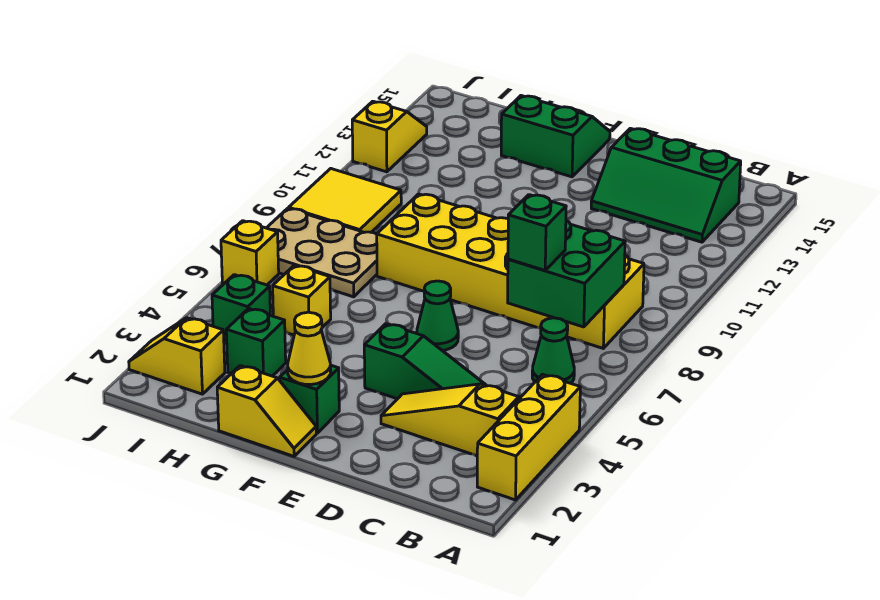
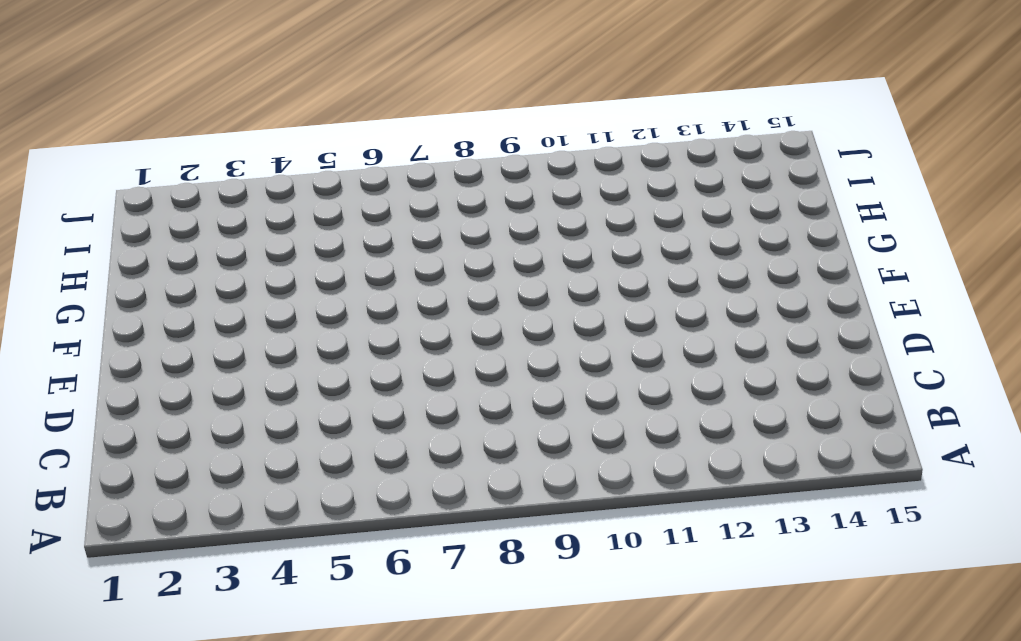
none -> yellow brick A2:A4 level 1
none -> yellow slope B3:D3 level 1 top B
none -> green cone B6 level 1

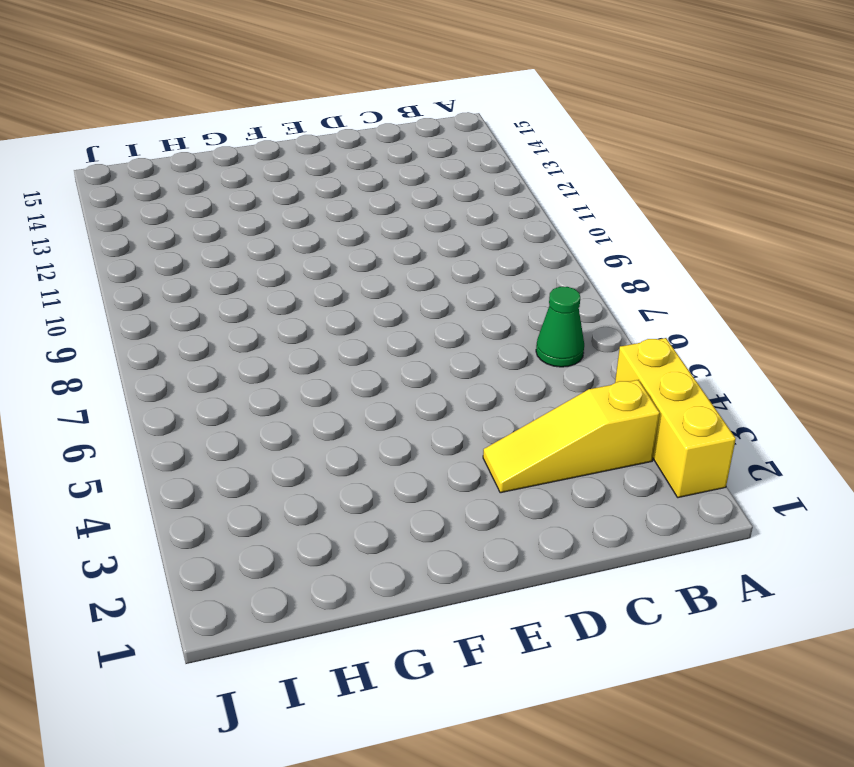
none -> yellow brick B8:G9 level 1
none -> green slope B13:D14 level 1 top 14
none -> green slope C4:E4 level 1 top E

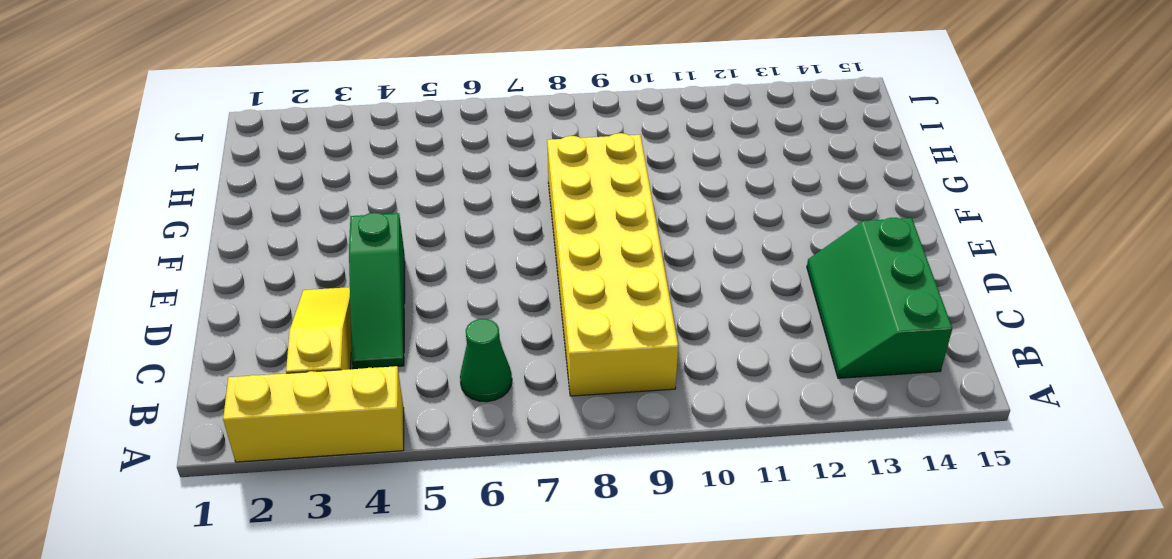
none -> green cone E6 level 1
none -> yellow slope F1:G1 level 1 top G
none -> green brick F2 level 1

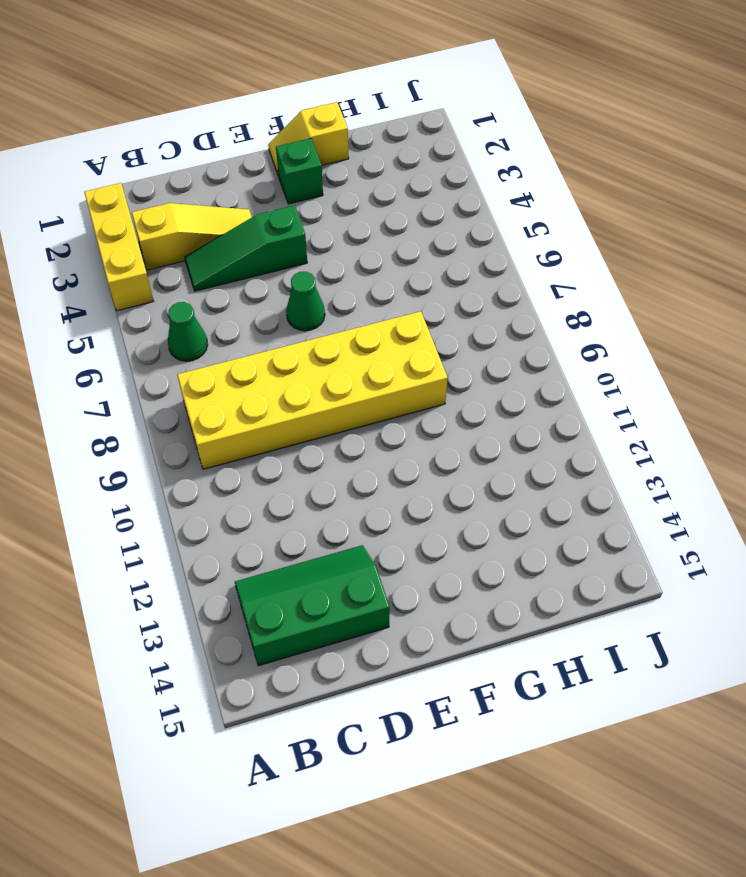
none -> green slope F14:G15 level 1 top 14
none -> green brick H3 level 1
none -> yellow brick H5 level 1

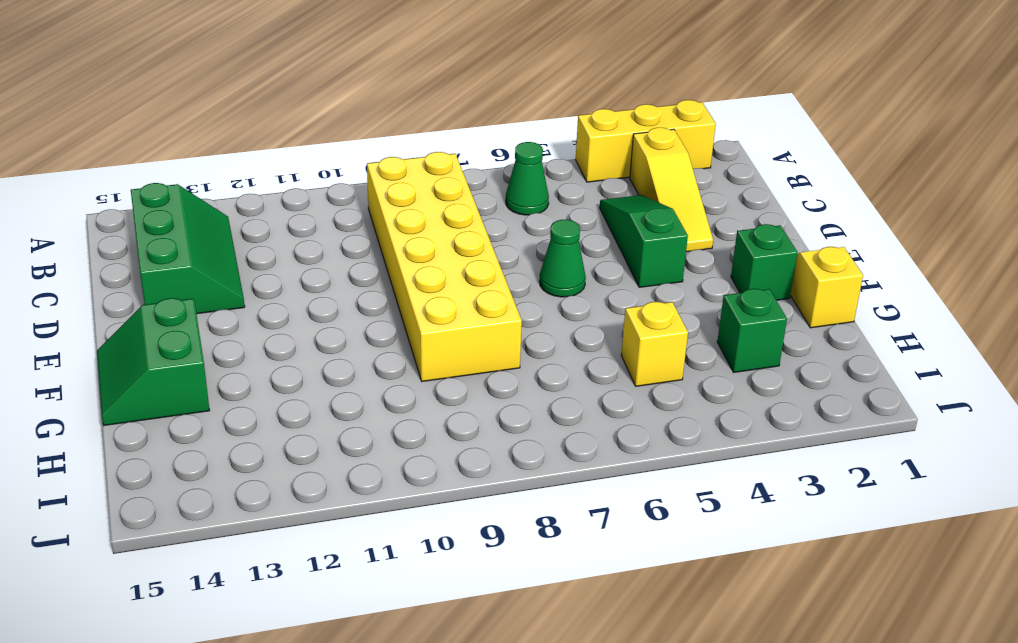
none -> tan plate H7:J8 level 1
none -> yellow slope I2:J2 level 1 top I
none -> green brick I4 level 1

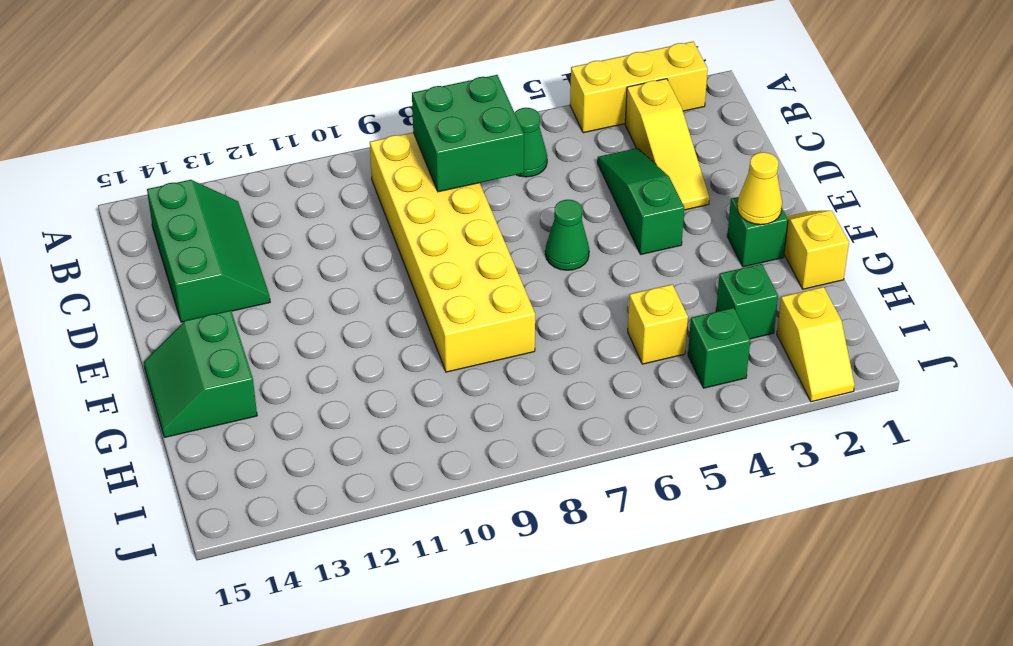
none -> tan plate H7:J8 level 1
none -> yellow tile I9:J10 level 1
none -> yellow brick J6 level 1

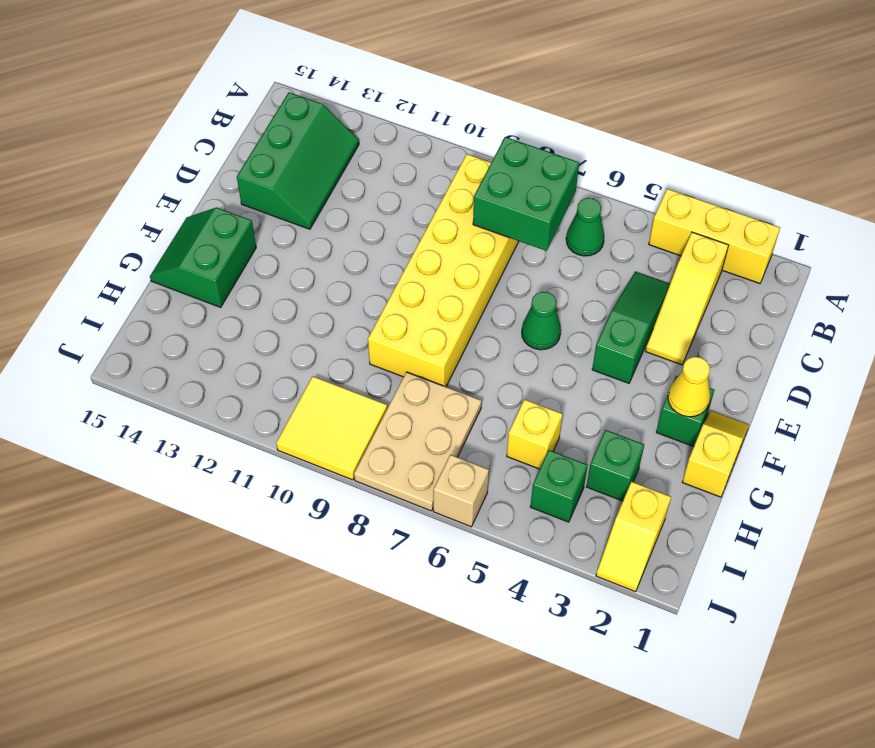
tan brick J6 level 1 -> yellow brick J6 level 1
none -> yellow slope J12:J13 level 1 top 12
none -> green brick C7 level 3

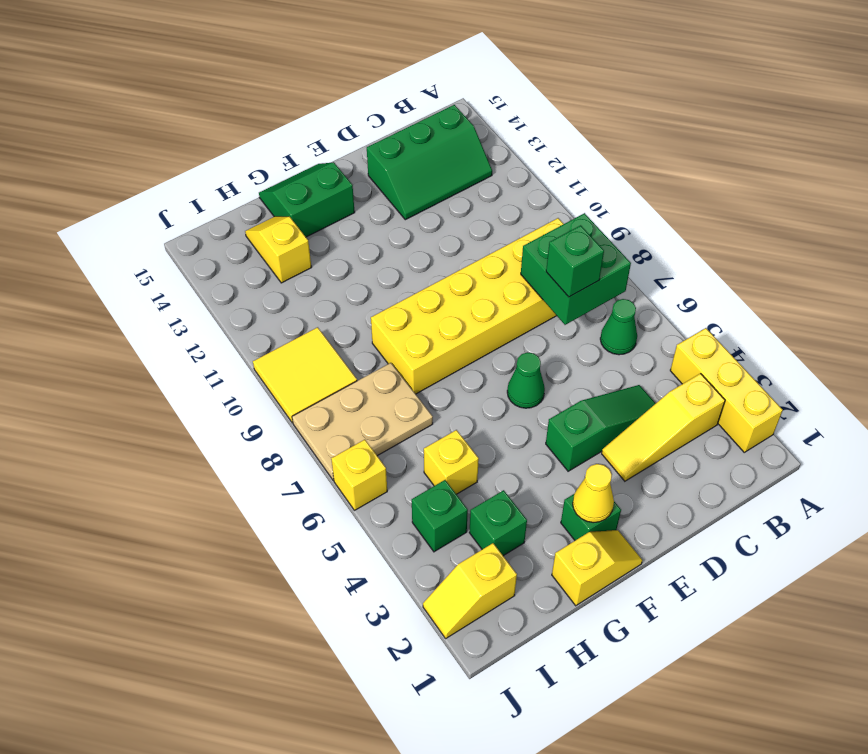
yellow slope H13:H14 level 1 top 13 -> yellow slope J12:J13 level 1 top 12

